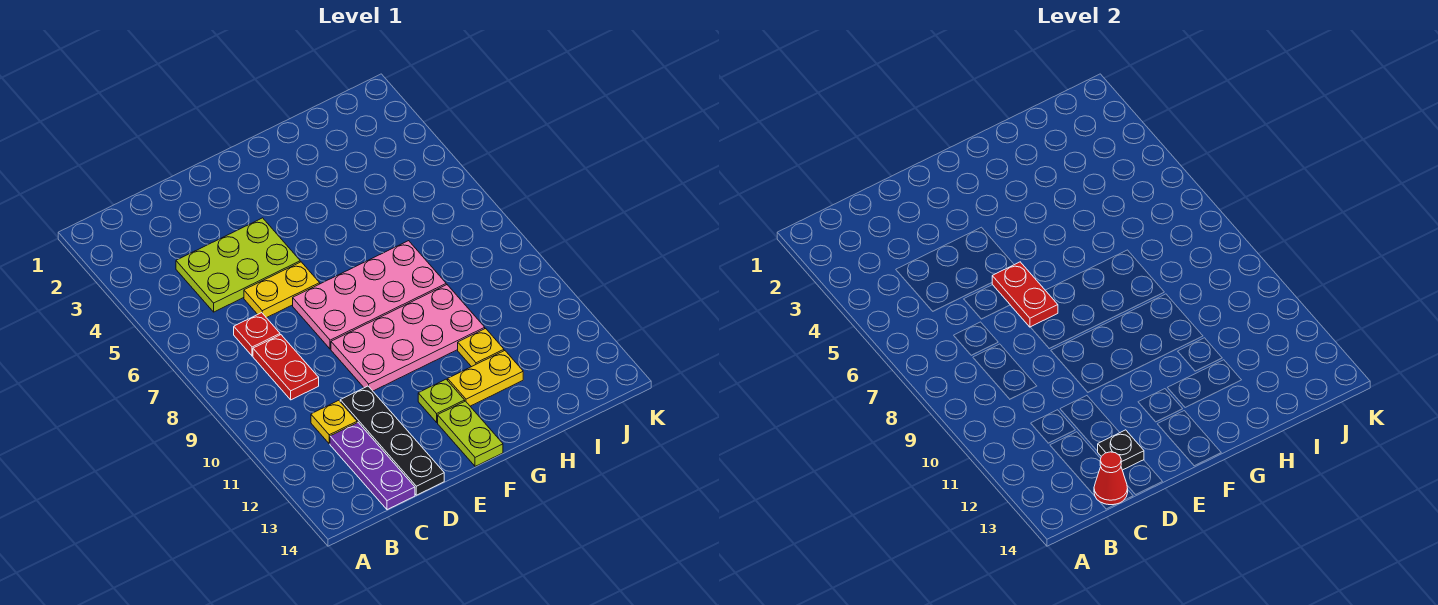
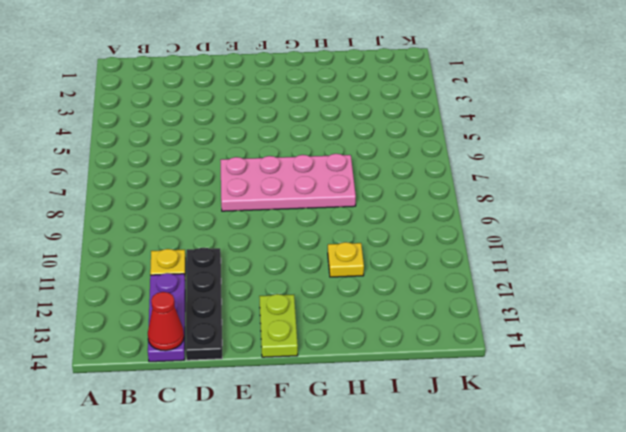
none -> lime plate C4:E5 level 1
none -> red plate C7 level 1
none -> red plate C8:C9 level 1

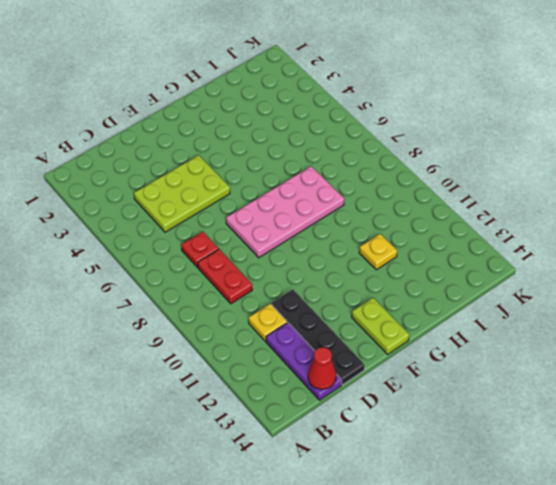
none -> yellow plate D6:E6 level 1
none -> pink plate E9:H10 level 1
none -> lime plate F12 level 1

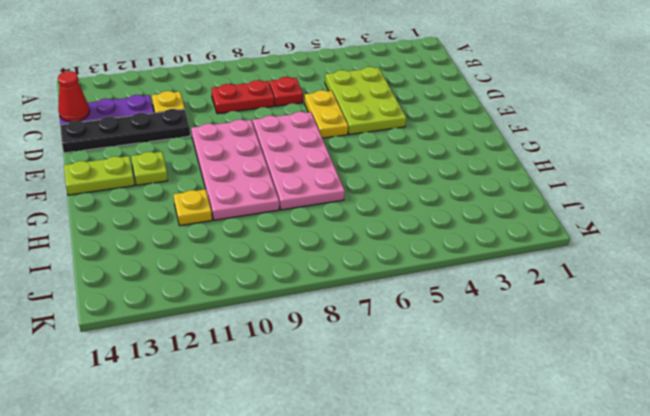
none -> yellow plate G12:H12 level 1
none -> black plate D13 level 2
none -> red plate E6:E7 level 2

